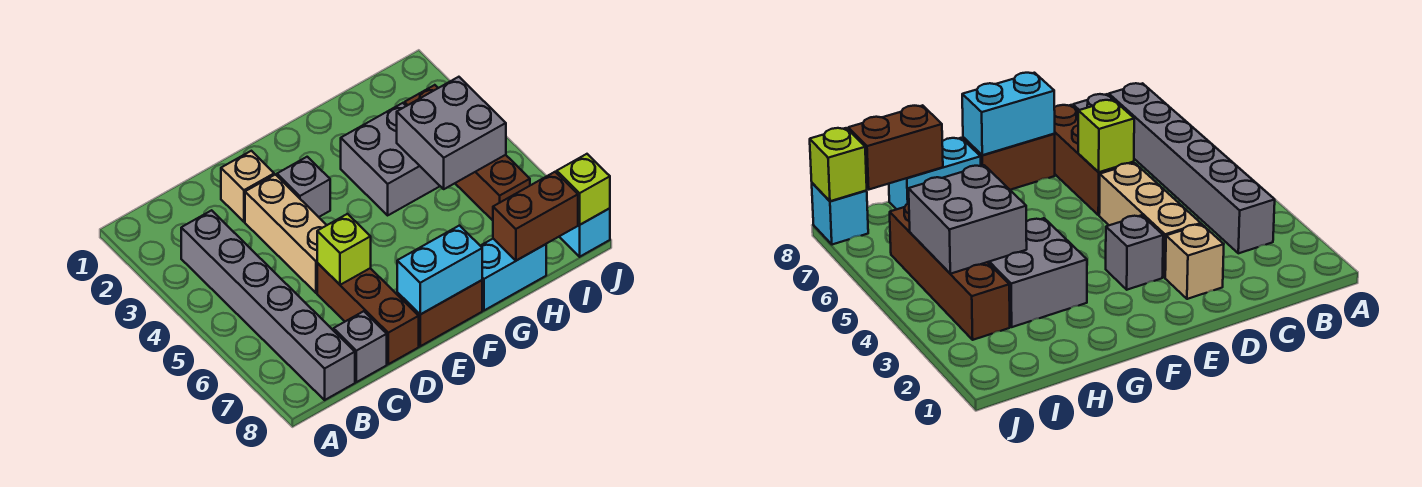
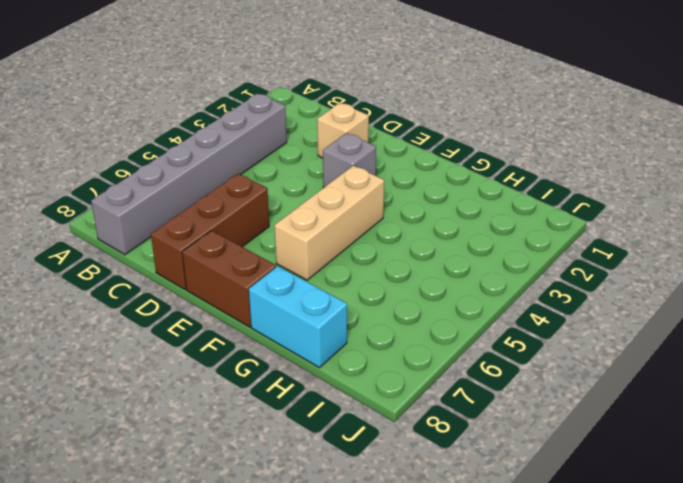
tan brick F4:F6 level 1 -> tan brick D3:D5 level 1
none -> grey brick C8 level 1
none -> grey brick G3:H4 level 1
none -> brown brick I3:I6 level 1

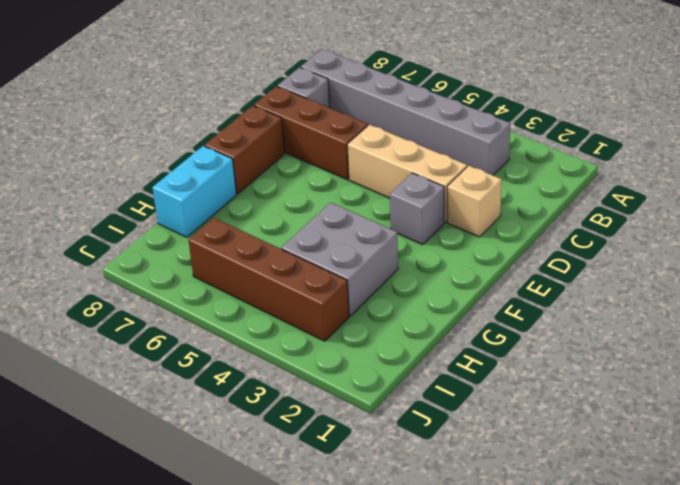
none -> cyan brick J8 level 1
none -> lime brick D6 level 2
none -> cyan brick E8:F8 level 2

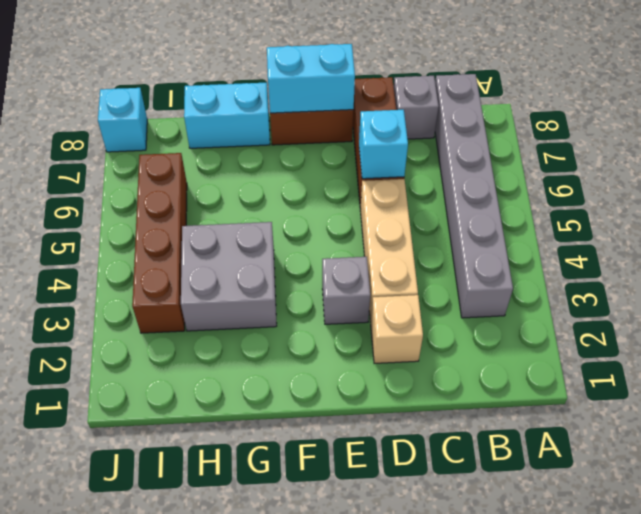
cyan brick D6 level 2 -> lime brick D6 level 2
none -> grey brick H4:I5 level 2
none -> brown brick H8:I8 level 2
none -> lime brick J8 level 2

